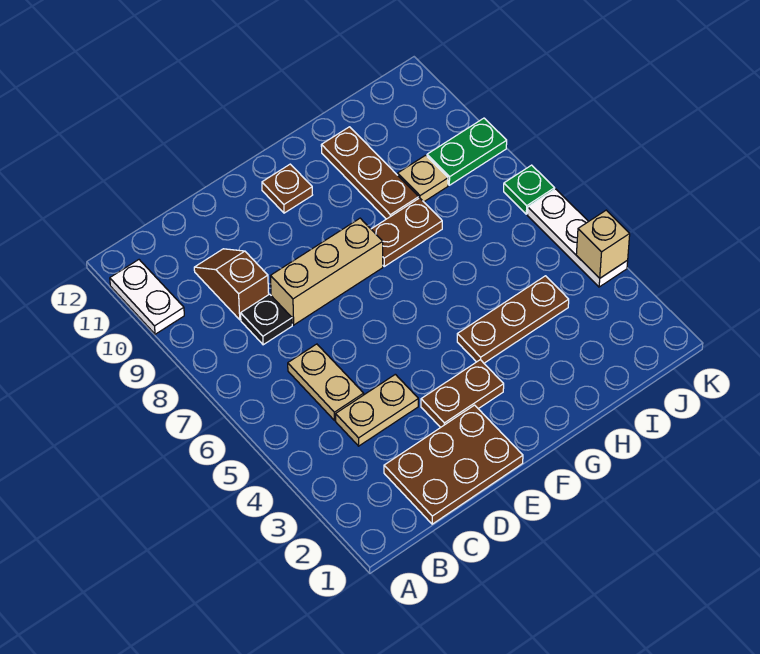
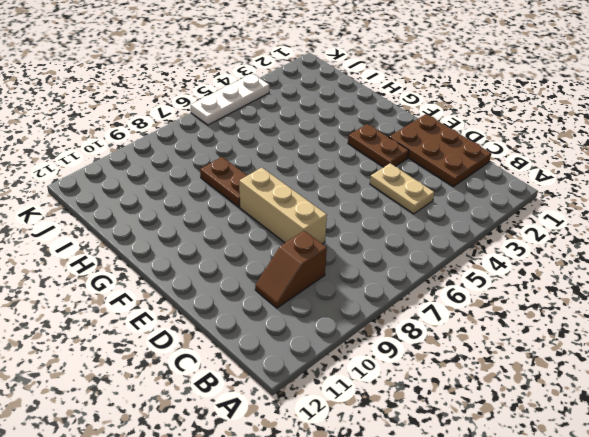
none -> white plate A10:A11 level 1
none -> tan plate C5:C6 level 1
none -> black plate C8 level 1

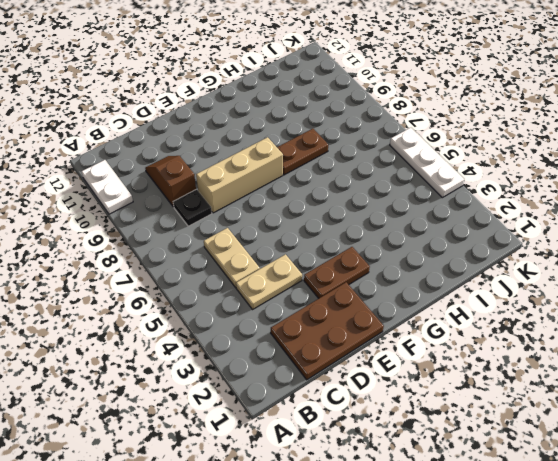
none -> brown plate F11 level 1
none -> brown plate G4:I4 level 1
none -> brown plate H9:H11 level 1

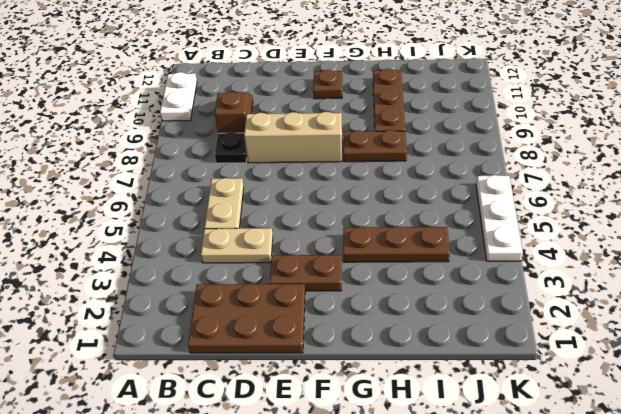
none -> tan plate I9 level 1
none -> green plate J9:K9 level 1
none -> green plate K7 level 1

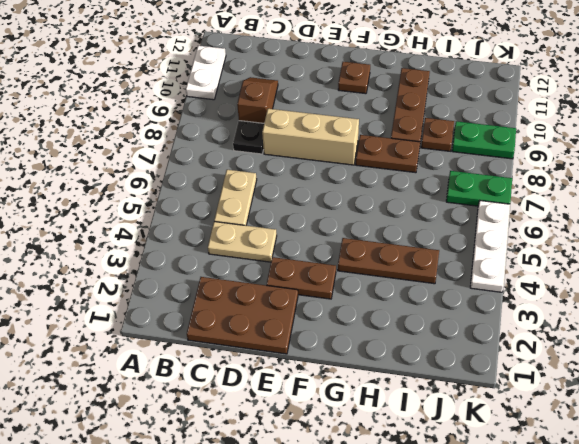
brown plate I9 level 1 -> tan plate I9 level 1
green plate J7:K7 level 1 -> green plate K7 level 1
none -> tan brick K4 level 2

